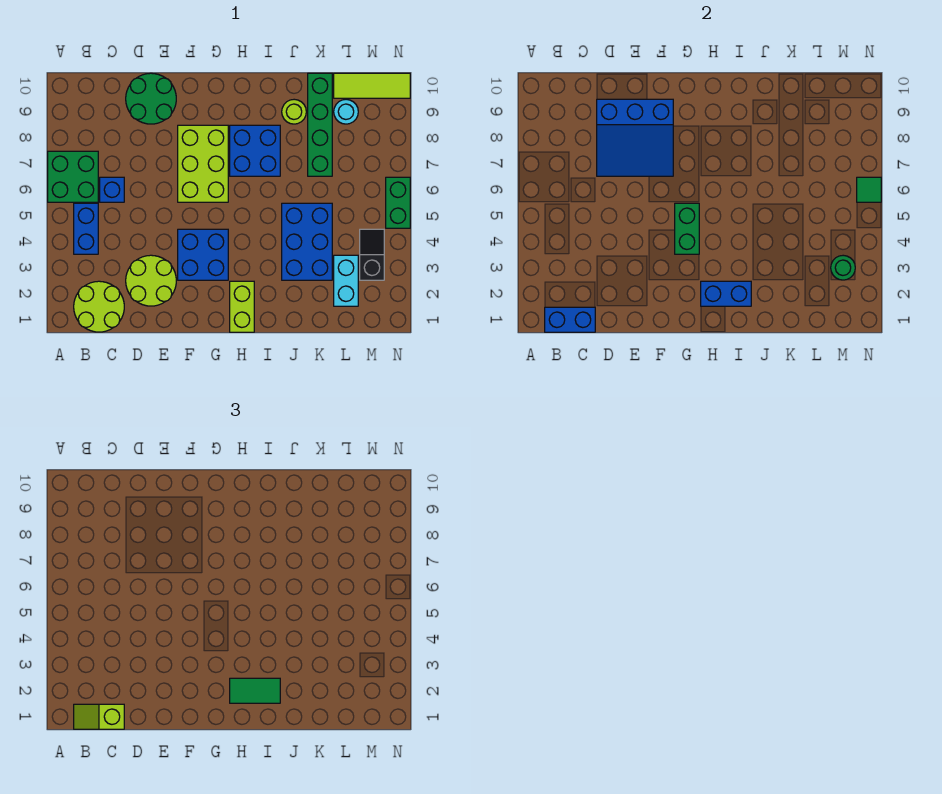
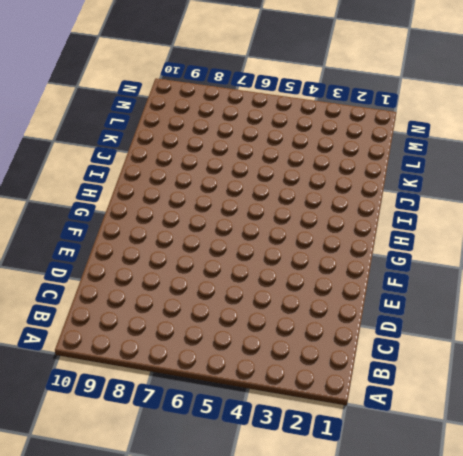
none -> green brick A6:B7 level 1
none -> lime round brick B1:C2 level 1
none -> blue brick B4:B5 level 1

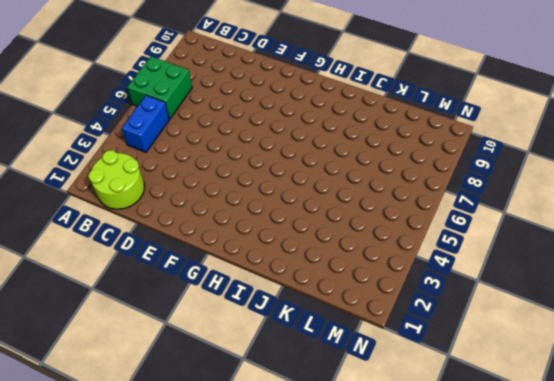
none -> blue brick C6 level 1
none -> lime round brick D2:E3 level 1
none -> green round brick D9:E10 level 1

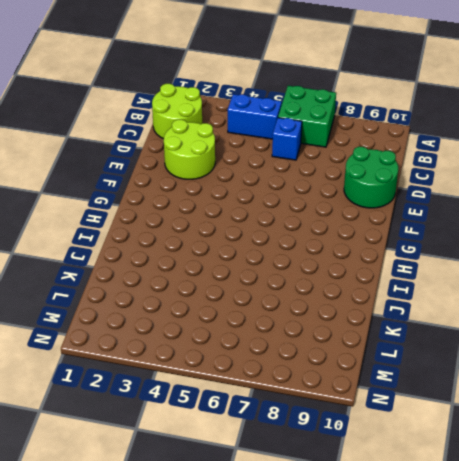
none -> blue brick F3:G4 level 1
none -> lime brick F6:G8 level 1
none -> lime brick H1:H2 level 1

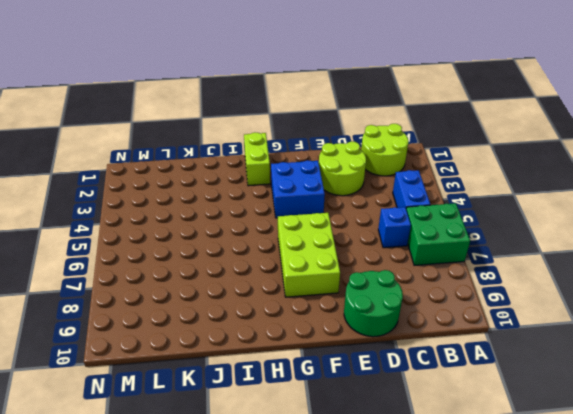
none -> blue brick H7:I8 level 1
none -> blue brick J3:K5 level 1
none -> lime round brick J9 level 1

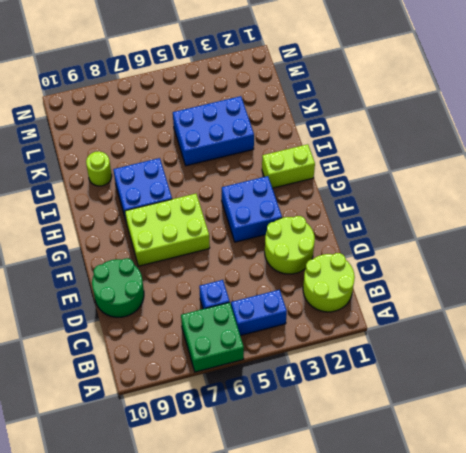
none -> green brick K7:K10 level 1
none -> cyan brick L2:L3 level 1
none -> cyan round brick L9 level 1

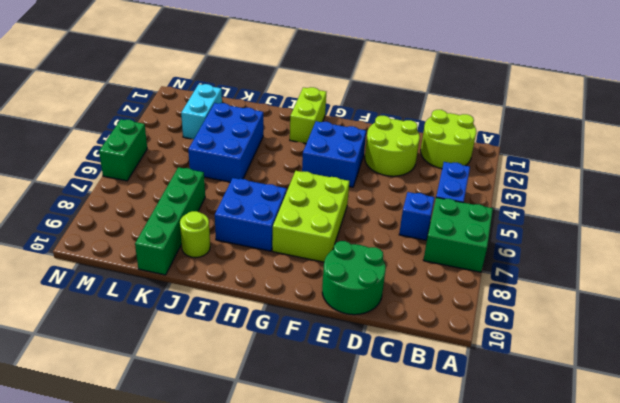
none -> cyan round brick L9 level 1
none -> lime tile L10:N10 level 1
none -> black slope M3:M4 level 1 top 3

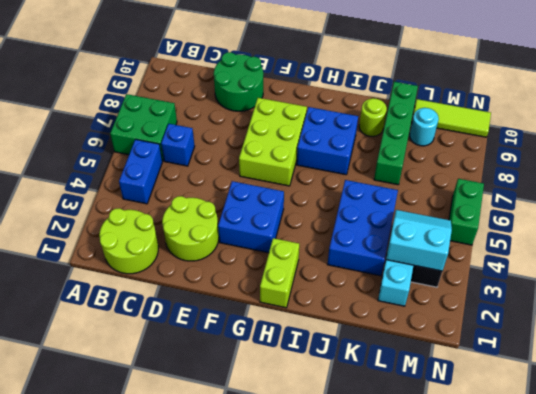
cyan slope L3:M4 level 2 top 3 -> green round brick M3 level 2
none -> blue brick B1:C1 level 2
none -> blue slope D7:F9 level 2 top 9
none -> green brick G4:G5 level 2

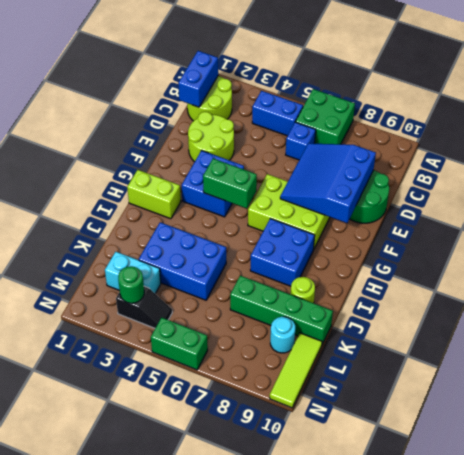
none -> blue brick H2:I2 level 2
none -> green tile N6 level 2
none -> lime slope B1:C1 level 3 top C

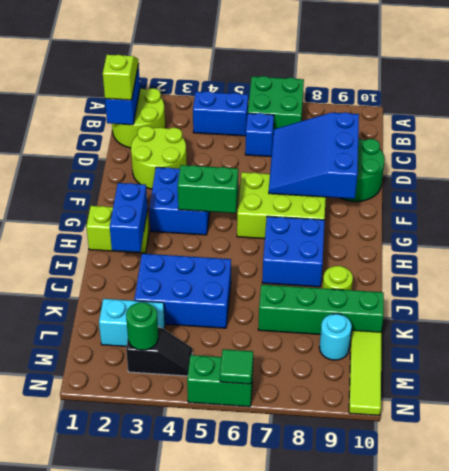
none -> green tile H2:I2 level 3

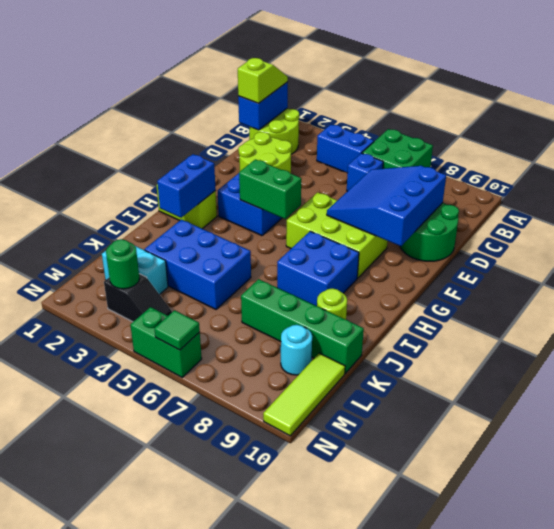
none -> green tile H2:I2 level 3

